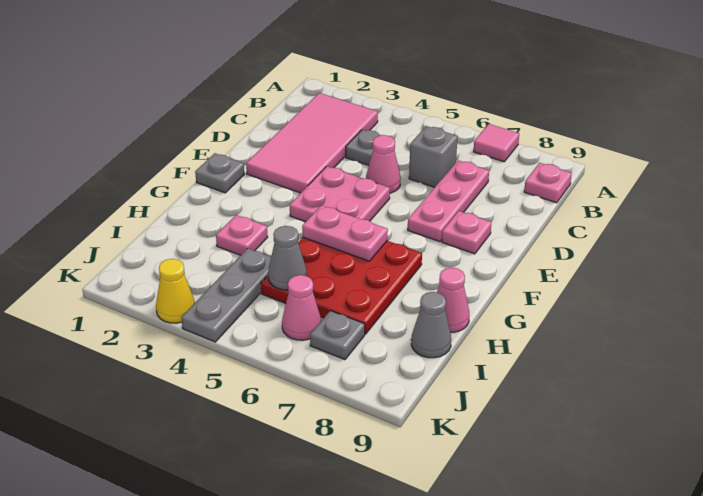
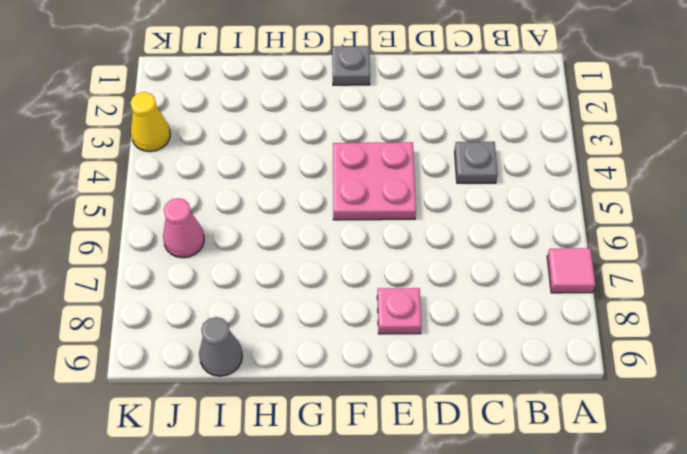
none -> pink tile B2:E3 level 1
none -> pink plate B9 level 1
none -> grey brick C6 level 1

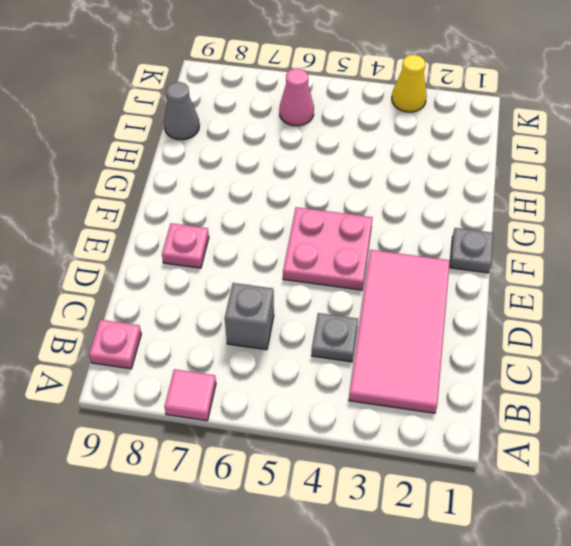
none -> pink plate C7:E7 level 1
none -> pink cone D5 level 1
none -> red plate G5:I7 level 1

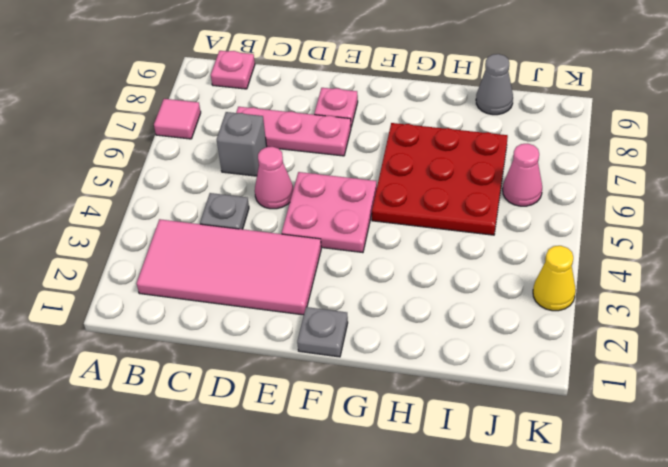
none -> pink plate H3 level 1
none -> pink cone H9 level 1
none -> grey plate I4:K4 level 1

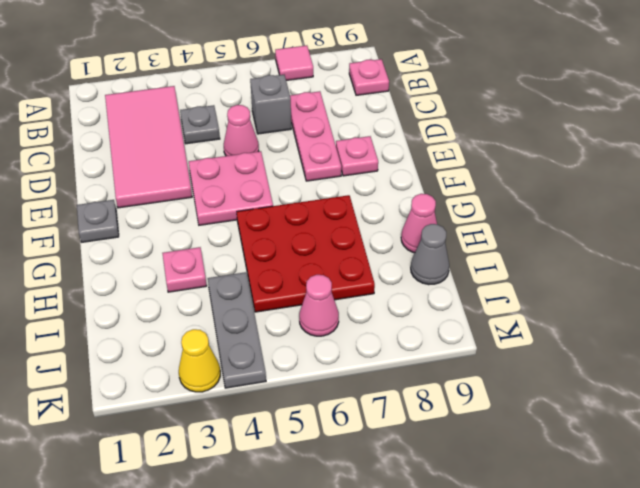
none -> grey plate J7 level 1
none -> pink plate G5:G6 level 2
none -> grey cone I5 level 2

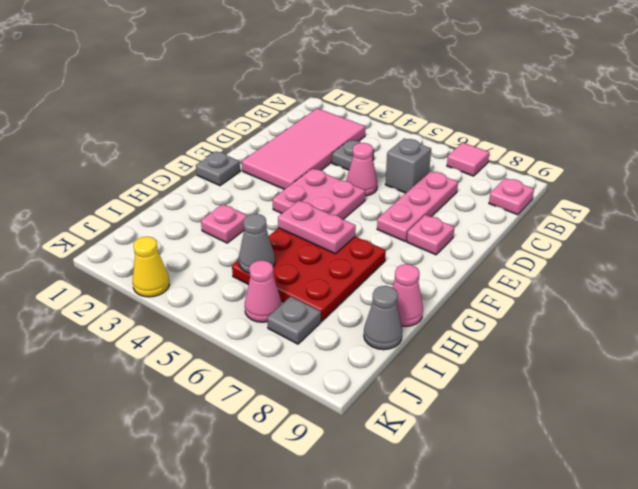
none -> grey plate I4:K4 level 1

